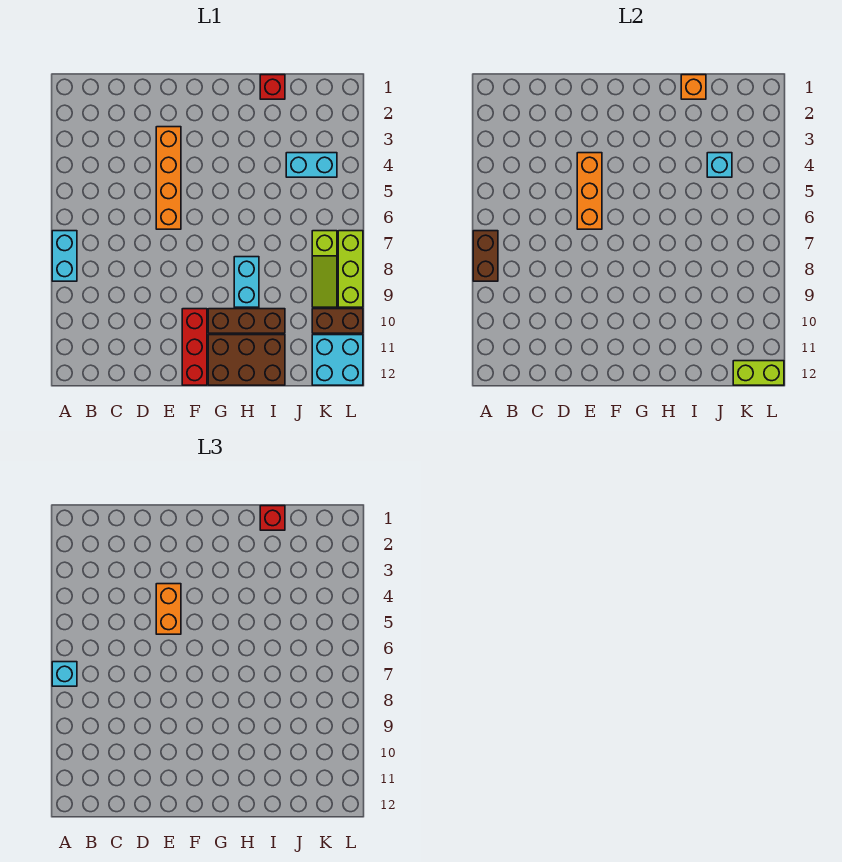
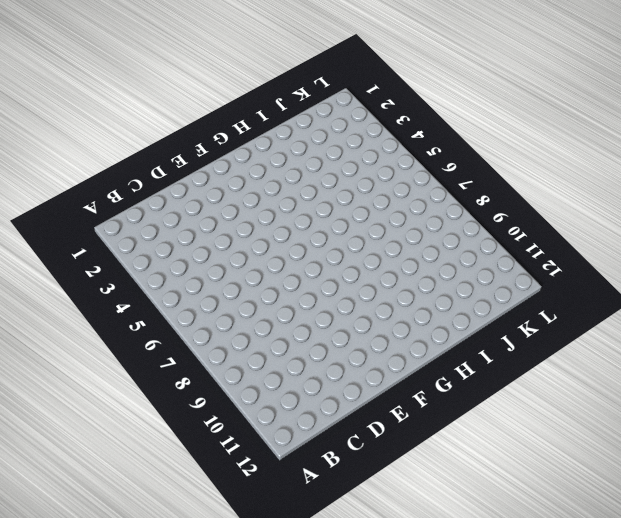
none -> cyan brick A7:A8 level 1
none -> orange brick E3:E6 level 1
none -> red brick F10:F12 level 1

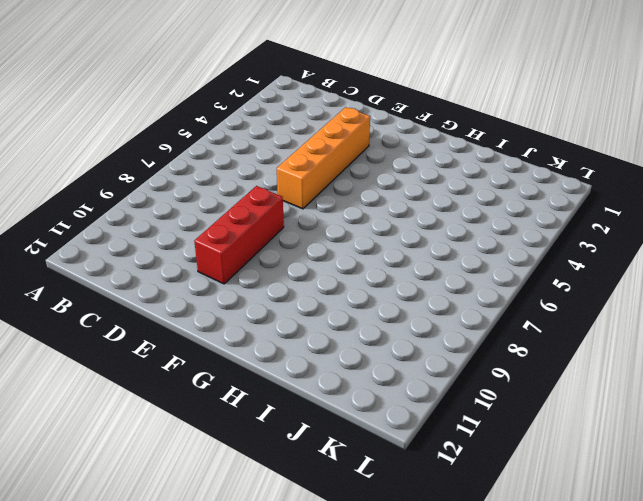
red brick E8:E10 level 1 -> red brick F10:F12 level 1
none -> cyan brick A7:A8 level 1
none -> brown brick G10:I10 level 1
none -> brown brick G11:I12 level 1

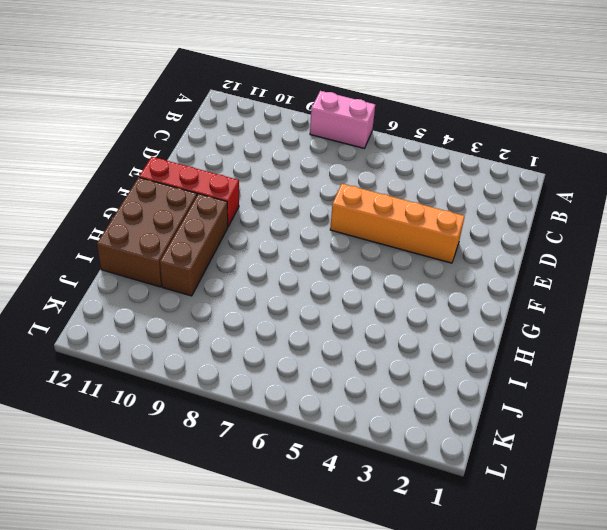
pink brick A7:A8 level 1 -> cyan brick A7:A8 level 1
none -> cyan brick H8:H9 level 1
none -> red brick I1 level 1
none -> cyan brick J4:K4 level 1

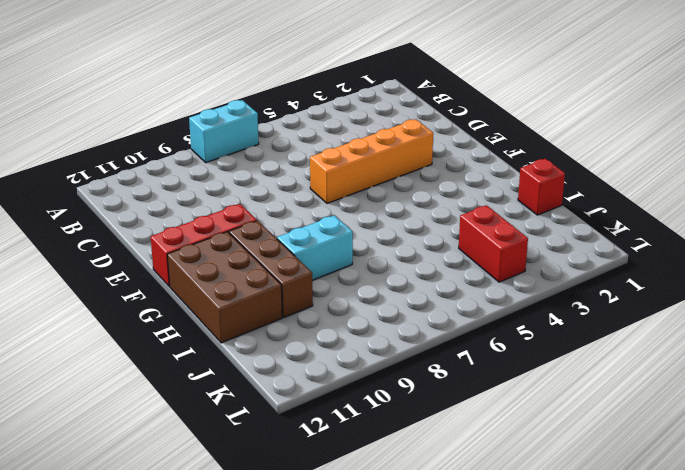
red brick J4:K4 level 1 -> cyan brick J4:K4 level 1
none -> lime slope K7:K9 level 1 top 7
none -> brown brick K10:L10 level 1
none -> cyan brick K11:L12 level 1

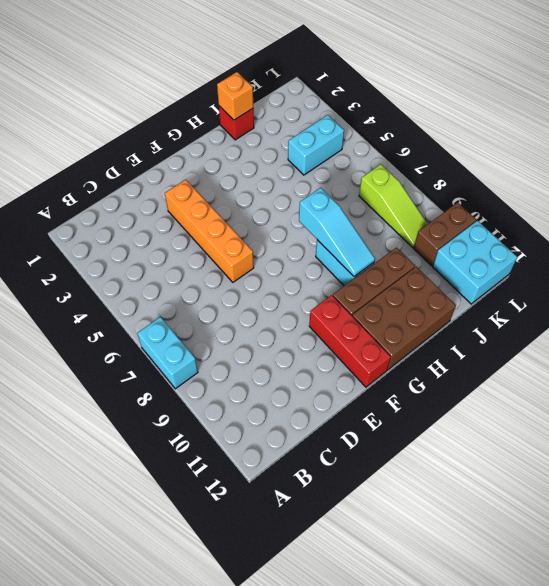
cyan slope H7:H9 level 2 top 7 -> none
none -> lime brick L7:L9 level 1
none -> brown brick A7:A8 level 2
none -> orange brick E4:E6 level 2

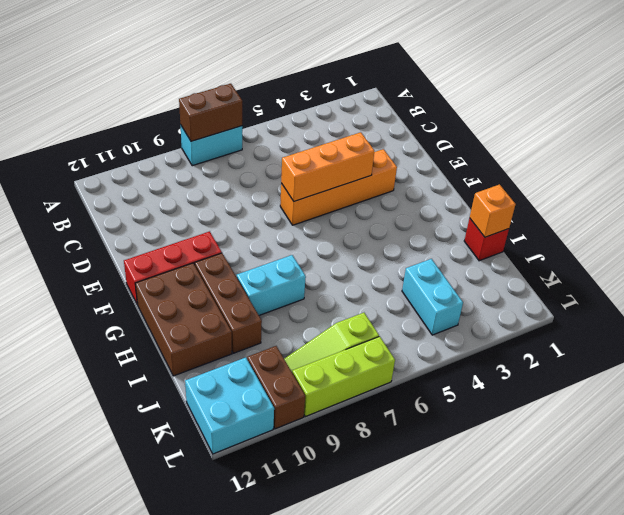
none -> cyan brick J4 level 2
none -> lime brick K12:L12 level 2
none -> cyan brick A7 level 3

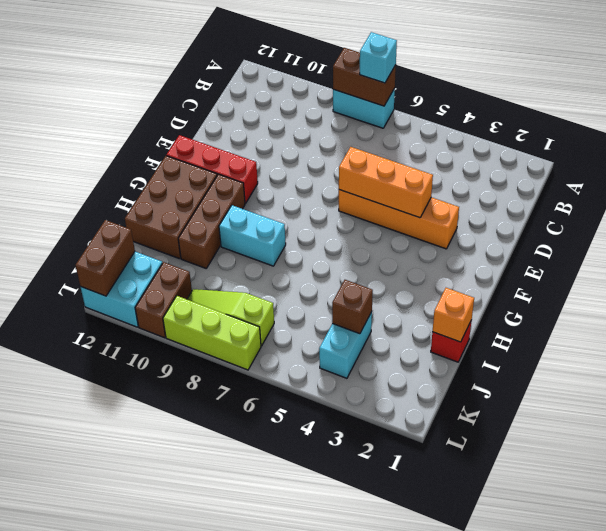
brown brick J4 level 2 -> cyan brick J4 level 2
brown brick K12:L12 level 2 -> lime brick K12:L12 level 2
none -> orange brick E4:E5 level 3
none -> red brick I1 level 3

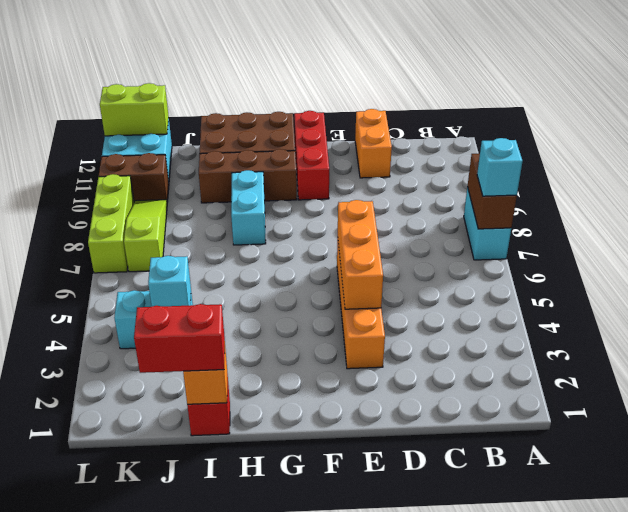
orange brick D11:D12 level 1 -> orange brick E4:E5 level 3
red brick I1:J1 level 3 -> red brick I1 level 3

